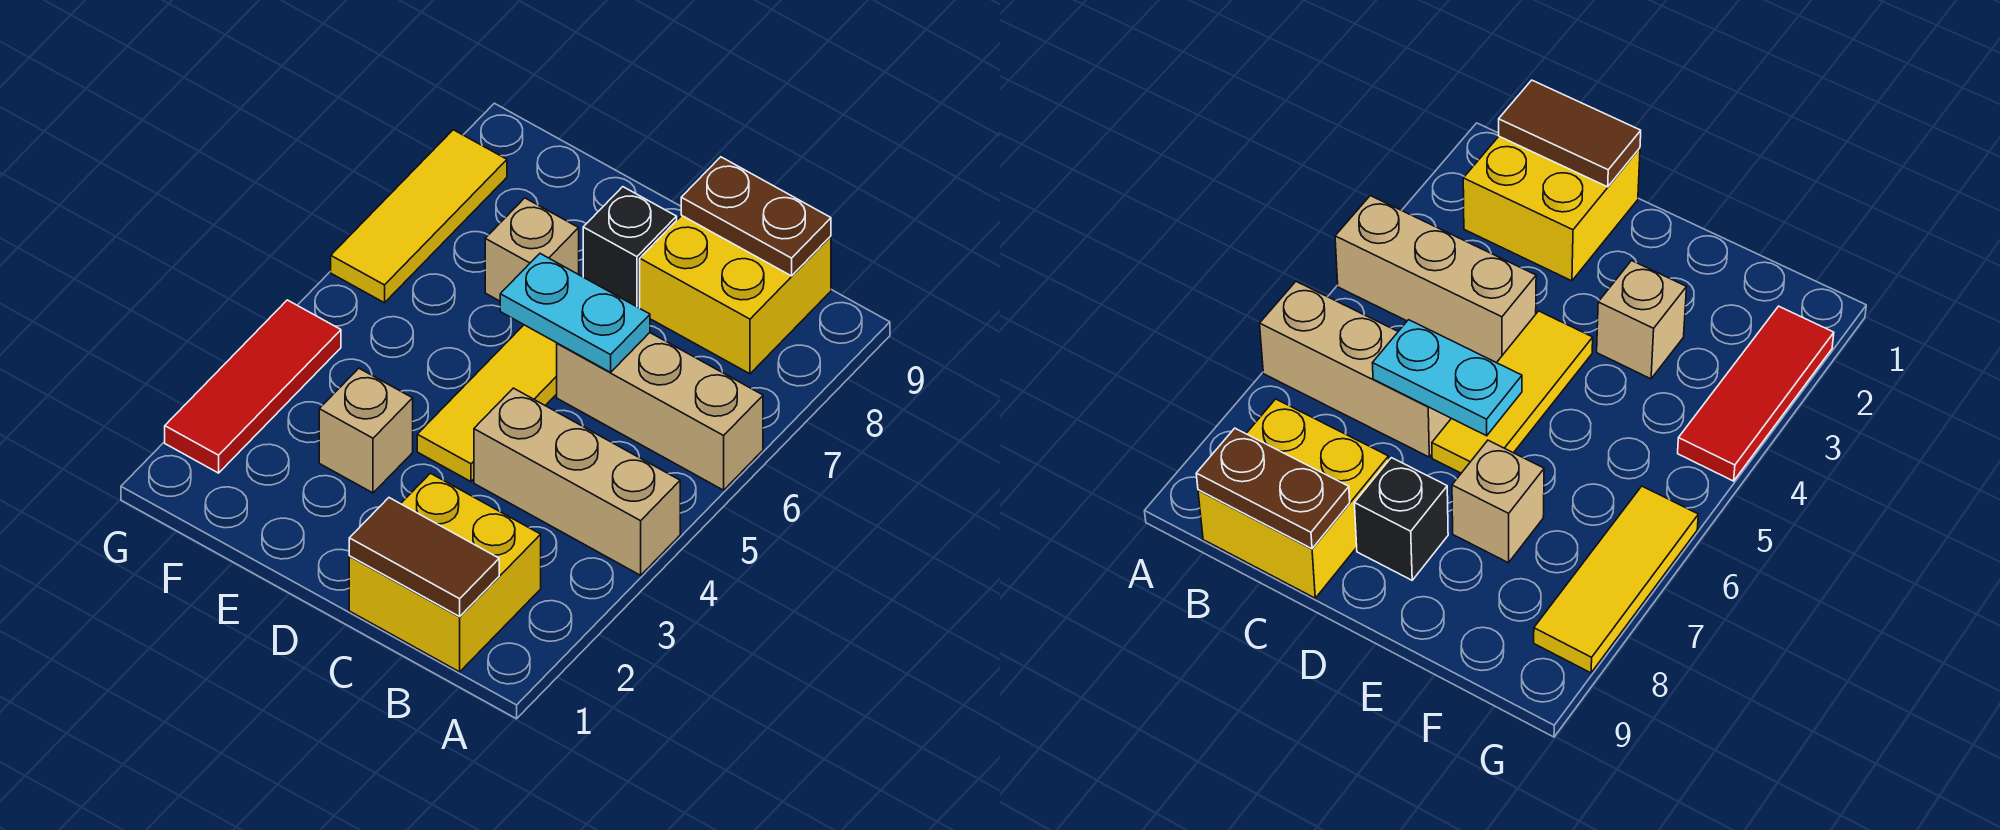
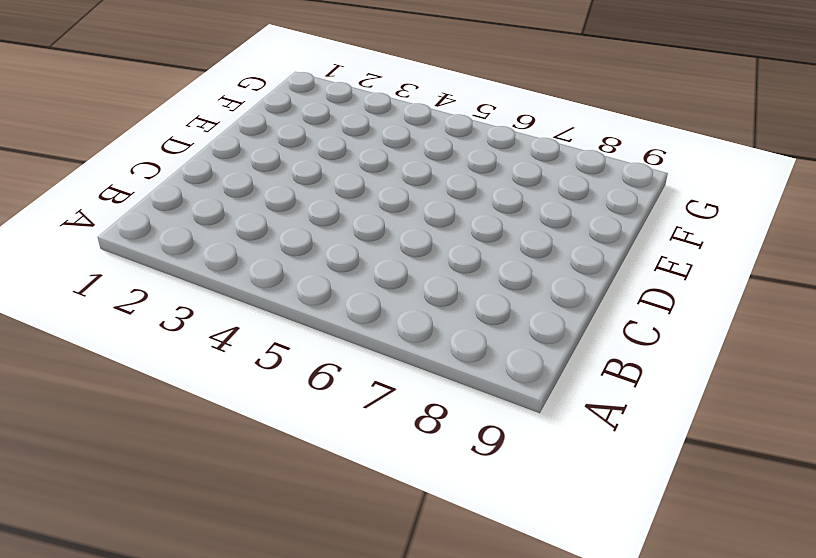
none -> tan brick A4:C4 level 1
none -> tan brick A6:C6 level 1
none -> yellow brick B1:C2 level 1

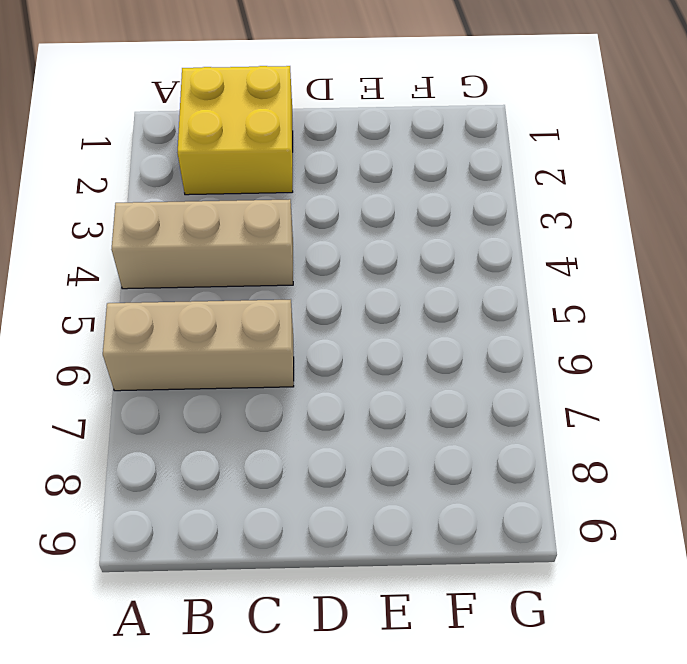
none -> yellow brick B8:C9 level 1
none -> yellow tile D4:D6 level 1
none -> black brick D8 level 1

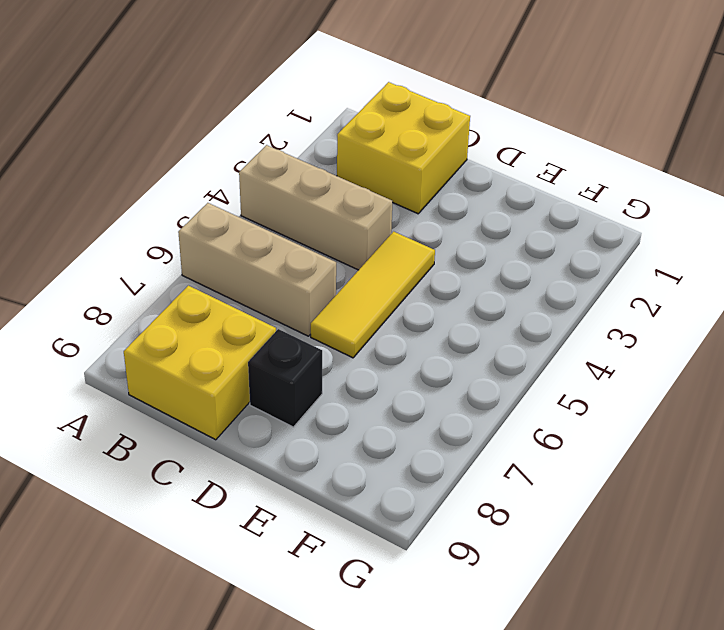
none -> tan brick E3 level 1
none -> tan brick E7 level 1
none -> red tile G2:G4 level 1

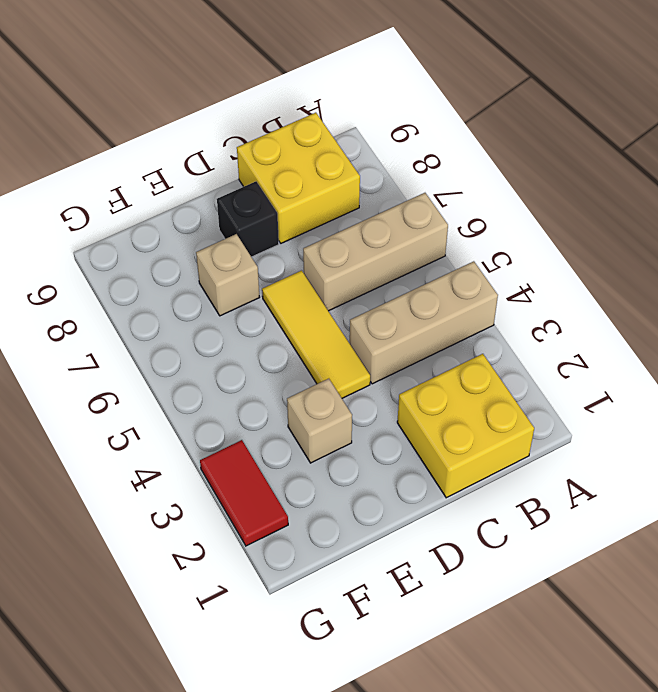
red tile G2:G3 level 1 -> red tile G2:G4 level 1
none -> yellow tile G6:G8 level 1
none -> brown tile B1:C1 level 2
none -> brown plate B9:C9 level 2

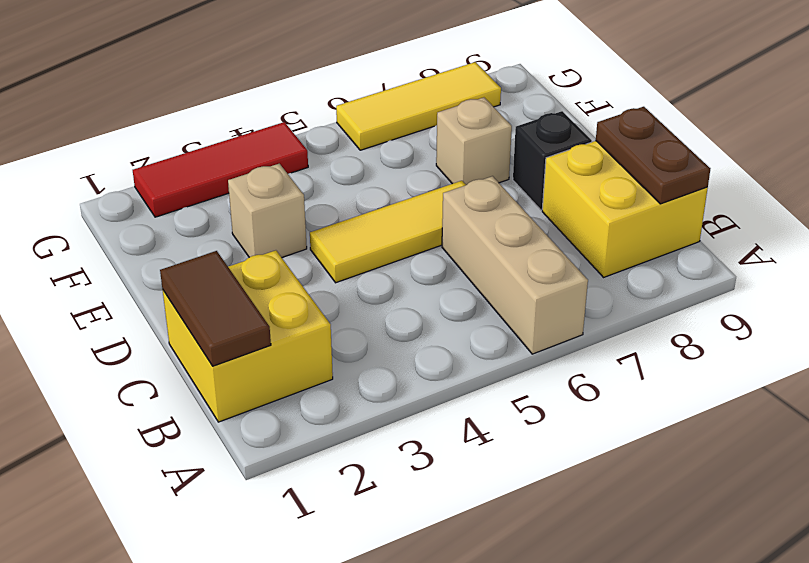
none -> tan brick A4:C4 level 1
none -> cyan plate C6:D6 level 2

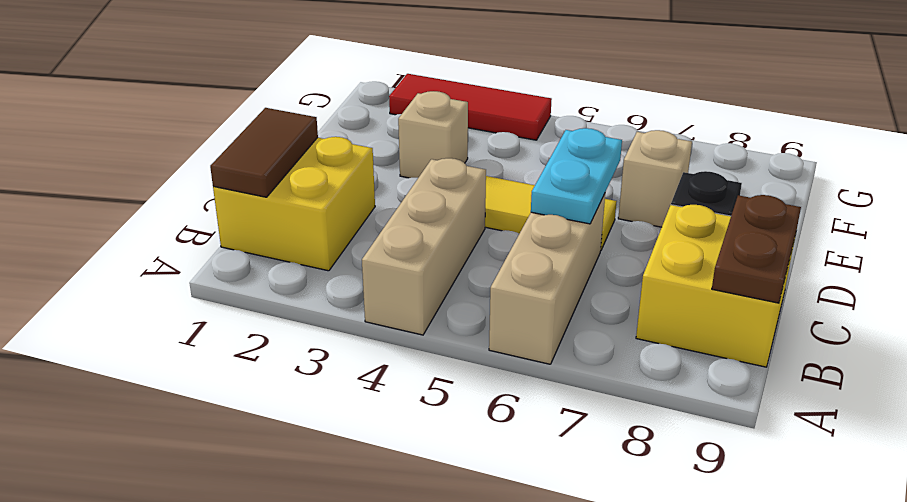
none -> yellow tile G6:G8 level 1

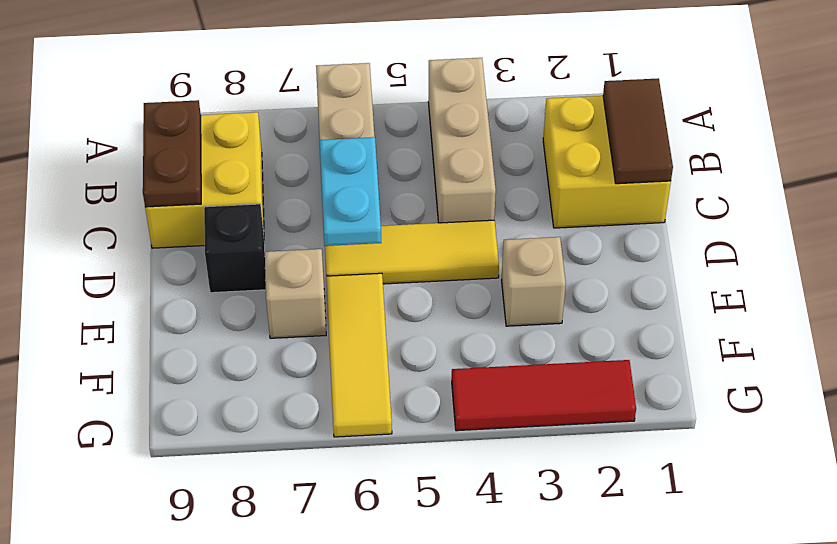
yellow tile E6:G6 level 1 -> yellow tile G6:G8 level 1

